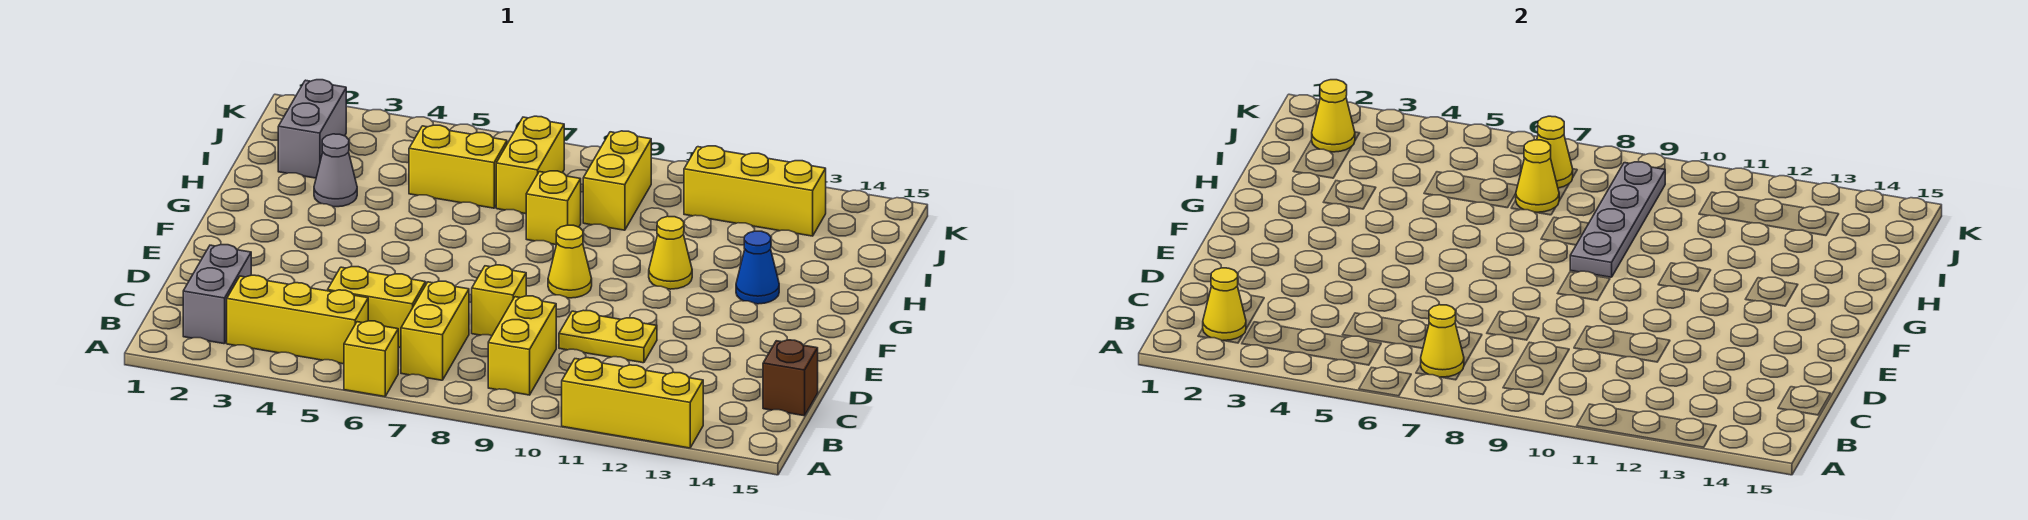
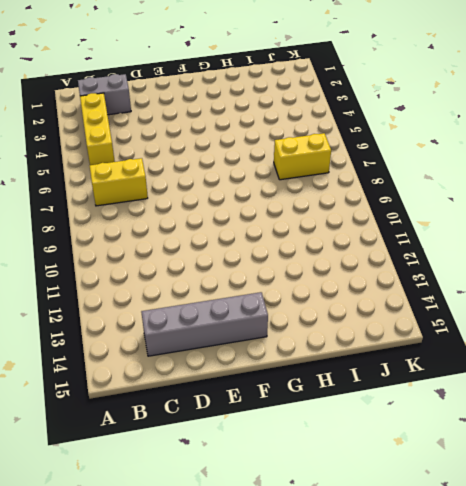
grey brick C14:F14 level 1 -> none
none -> yellow brick A6 level 1
none -> yellow brick A11:A13 level 1
none -> yellow brick B9:C9 level 1

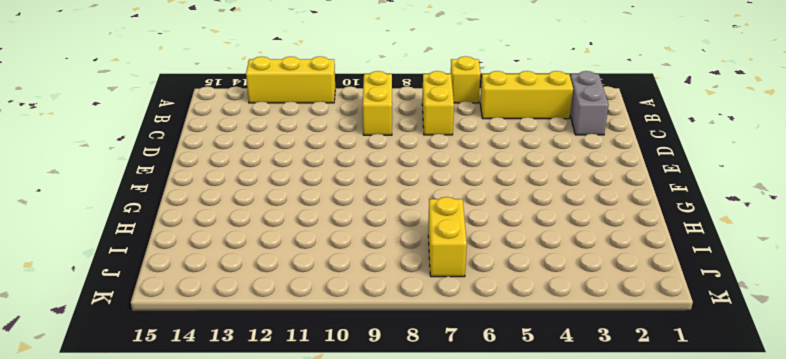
none -> yellow brick C5:C6 level 1
none -> brown brick C15 level 1
none -> yellow brick D8 level 1

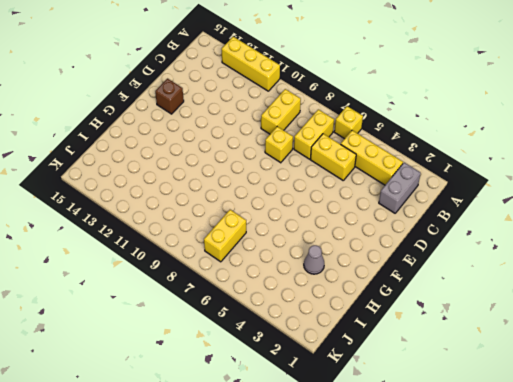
brown brick E14 level 1 -> brown brick C15 level 1
none -> yellow plate D10:D11 level 1
none -> yellow cone F9 level 1
none -> yellow cone G11 level 1

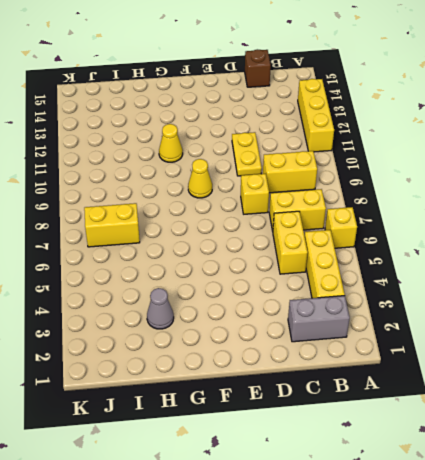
none -> blue cone G13 level 1
none -> yellow brick H8 level 1
none -> grey brick I2:J2 level 1

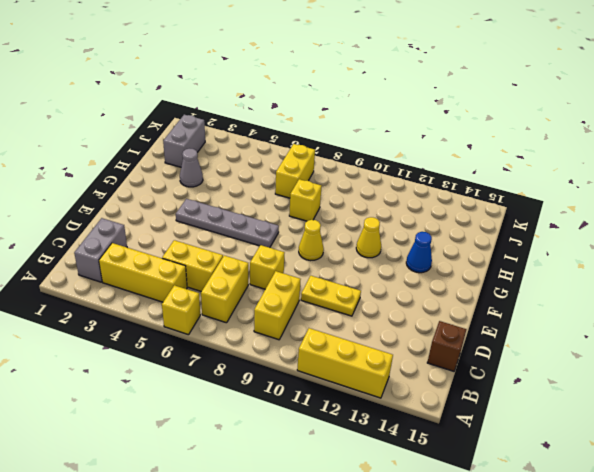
grey plate F4:F7 level 1 -> grey plate G9:J9 level 2
none -> yellow brick I5:I6 level 1
none -> yellow brick I9:J9 level 1
none -> yellow brick J11:J13 level 1

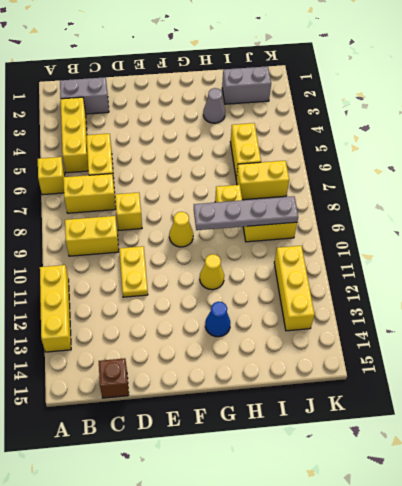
none -> yellow cone B2 level 2
none -> yellow cone B7 level 2
none -> yellow cone I7 level 2

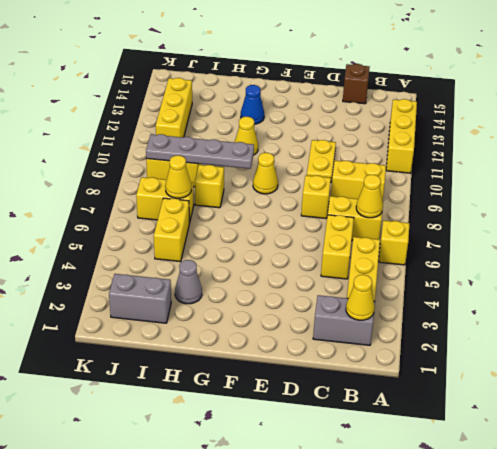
none -> yellow cone J2 level 2
none -> yellow cone J7 level 2

